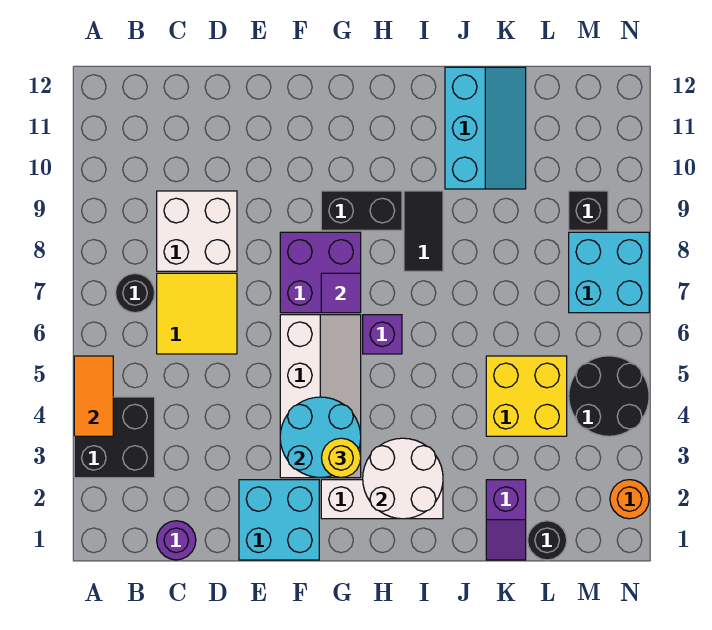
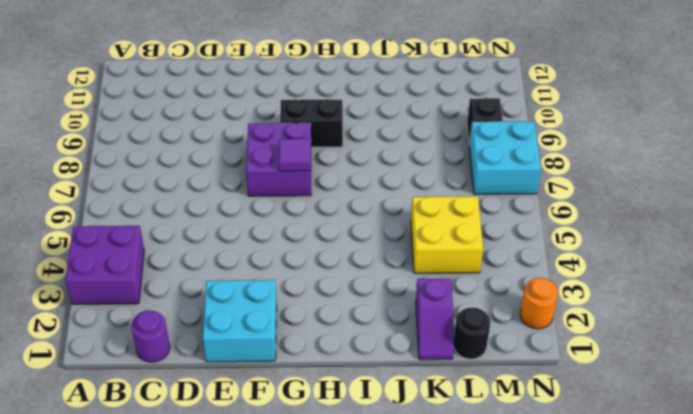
purple brick A3:B4 level 1 -> black brick A3:B4 level 1
none -> black round brick B7 level 1
none -> yellow tile C6:D7 level 1
none -> white brick C8:D9 level 1

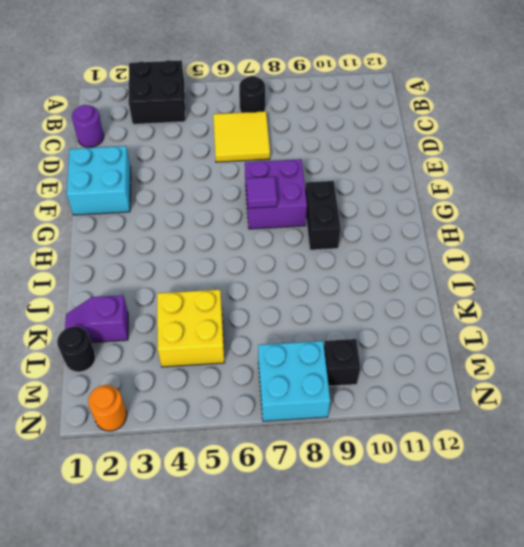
none -> white brick C8:D9 level 1
none -> white slope F3:G6 level 1 top F
none -> white brick G2:I2 level 1

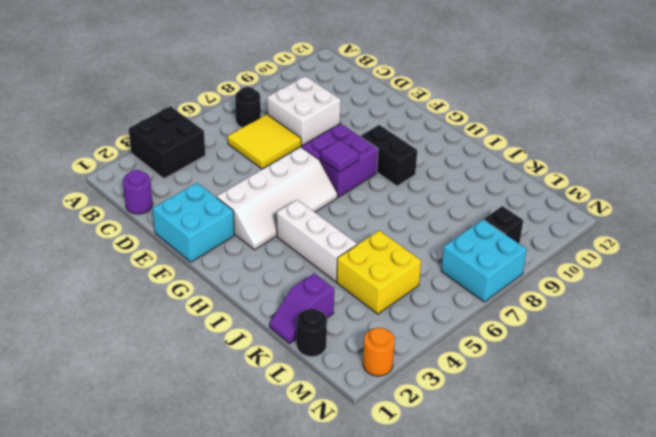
white brick H4:J4 level 1 -> white brick G2:I2 level 1
none -> purple brick H6 level 1
none -> black tile I8:I9 level 1
none -> cyan slope J10:K12 level 1 top J

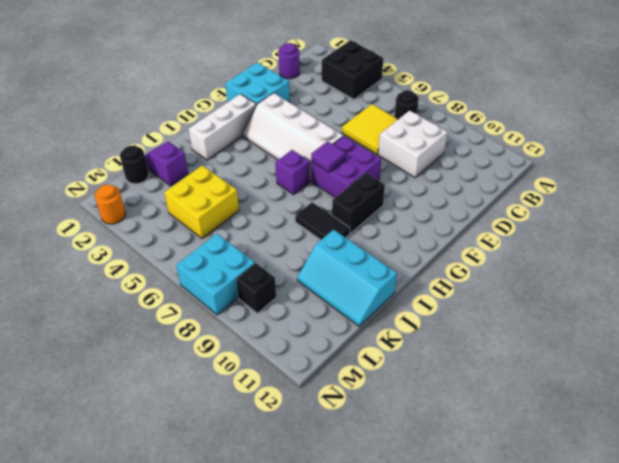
none -> black round brick M4:N5 level 1
none -> orange tile A4:A5 level 2
none -> cyan round brick F3:G4 level 2

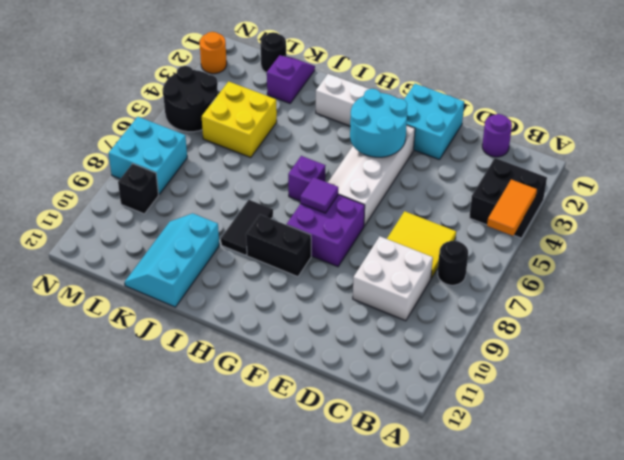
none -> white round brick H2:I3 level 2
none -> yellow round brick G3 level 3

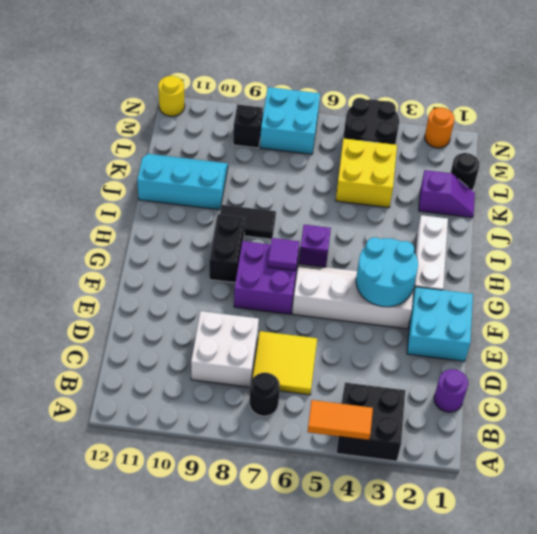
yellow round brick N12 level 1 -> yellow round brick G3 level 3
none -> white round brick H2:I3 level 2

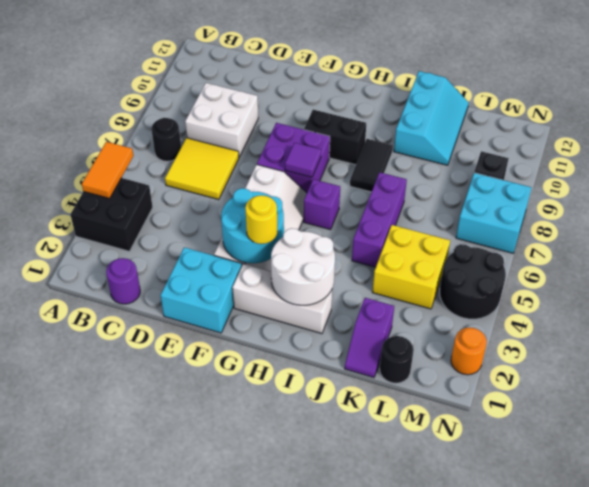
purple brick J5:J7 level 1 -> none

